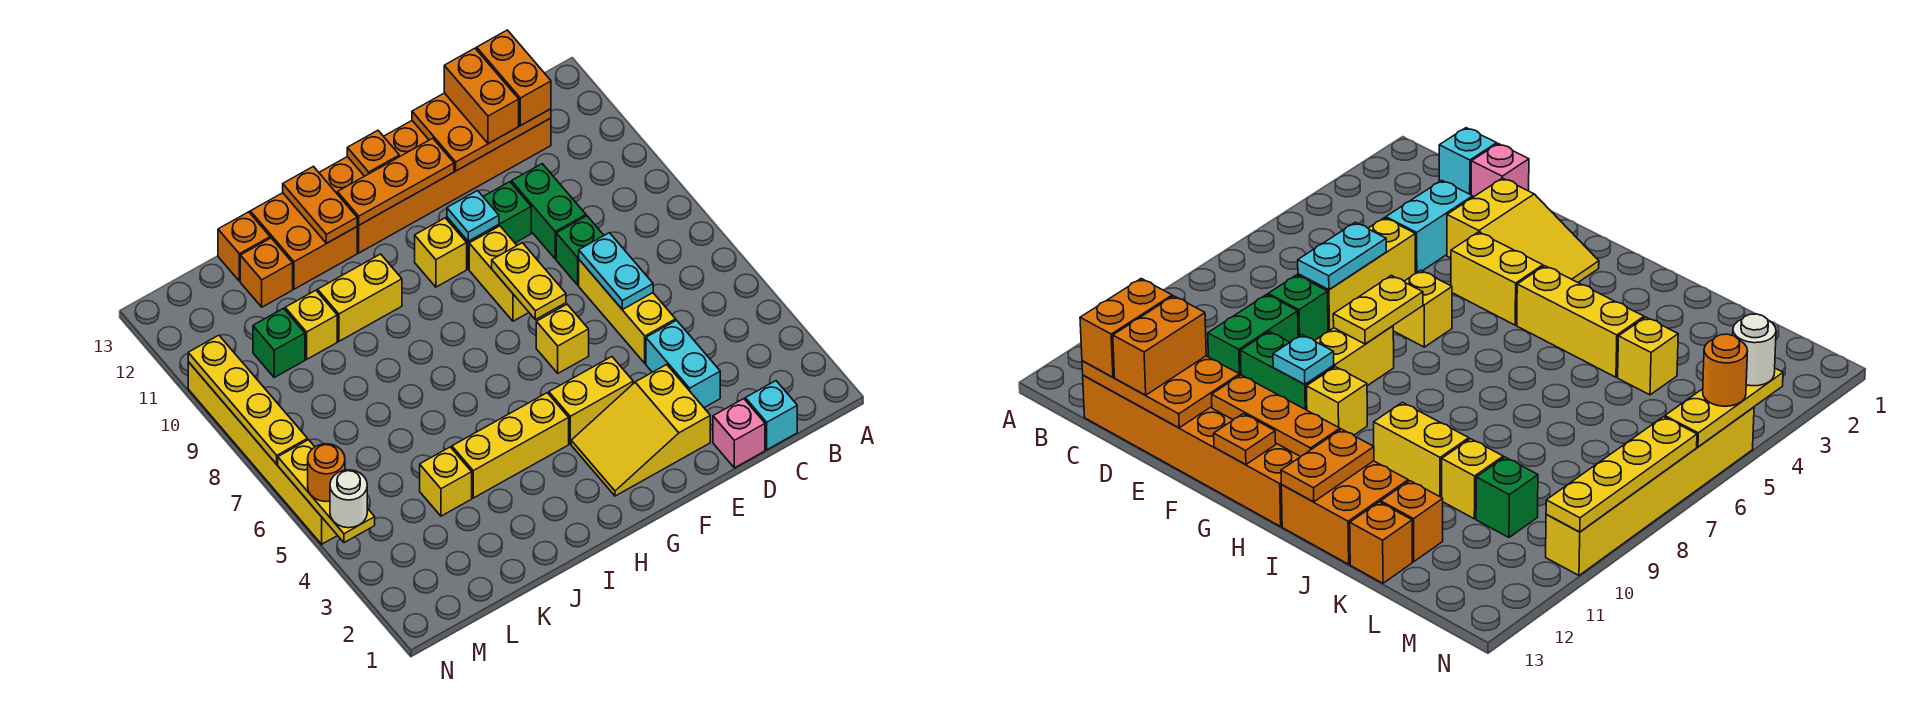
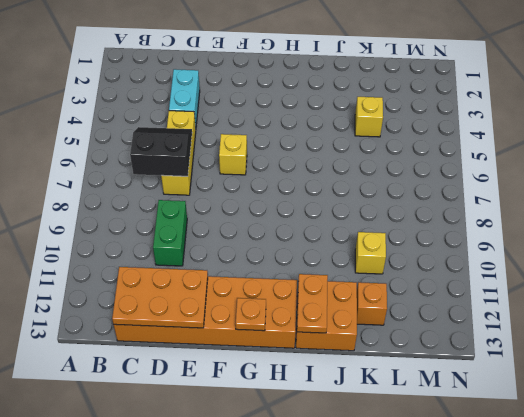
black slope C6:D7 level 2 top 7 -> cyan plate D6:D7 level 2
none -> cyan brick C1 level 1
none -> pink brick D1 level 1
none -> green brick D8 level 1
none -> yellow slope E2:G3 level 1 top E

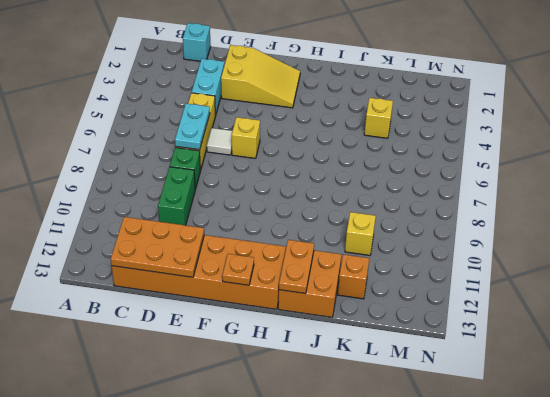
white tile E6 level 1 -> none
none -> pink brick D1 level 1
none -> green brick E10:F10 level 1
none -> yellow brick F4:G4 level 1
none -> yellow brick F8:F9 level 1

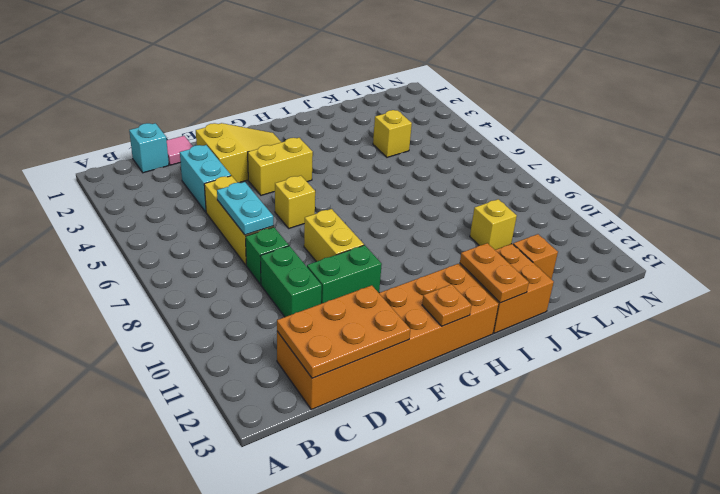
pink tile D1 level 1 -> pink brick D1 level 1
none -> yellow brick G10 level 1
none -> yellow brick H4:J4 level 1
none -> yellow brick I10:J10 level 1
none -> orange brick K13 level 1

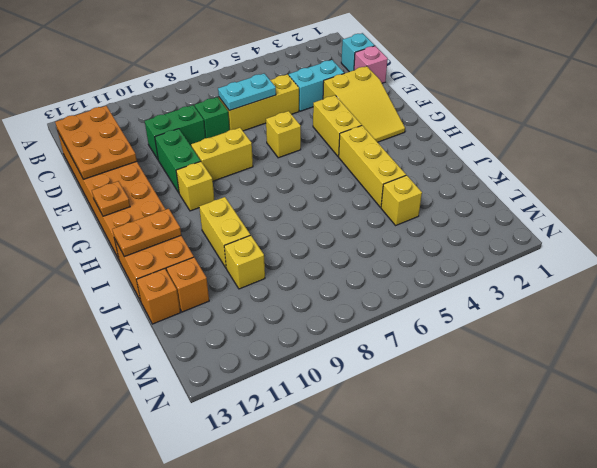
none -> green brick L10 level 1
none -> yellow brick N5:N10 level 1
none -> yellow plate F7:F8 level 2
none -> cyan plate F10 level 2

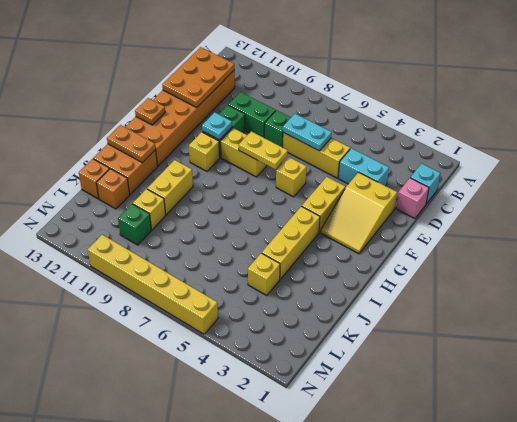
none -> orange plate F12:H12 level 2
none -> yellow plate N4:N6 level 2
none -> yellow plate N7:N10 level 2
none -> orange brick C12:C13 level 3

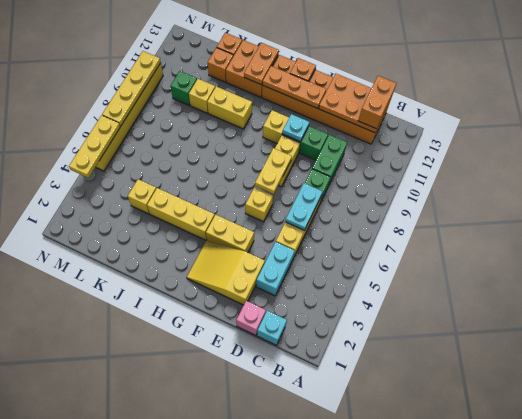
none -> orange brick D12:D13 level 3
none -> white round brick N4 level 3
none -> orange round brick N5 level 3

